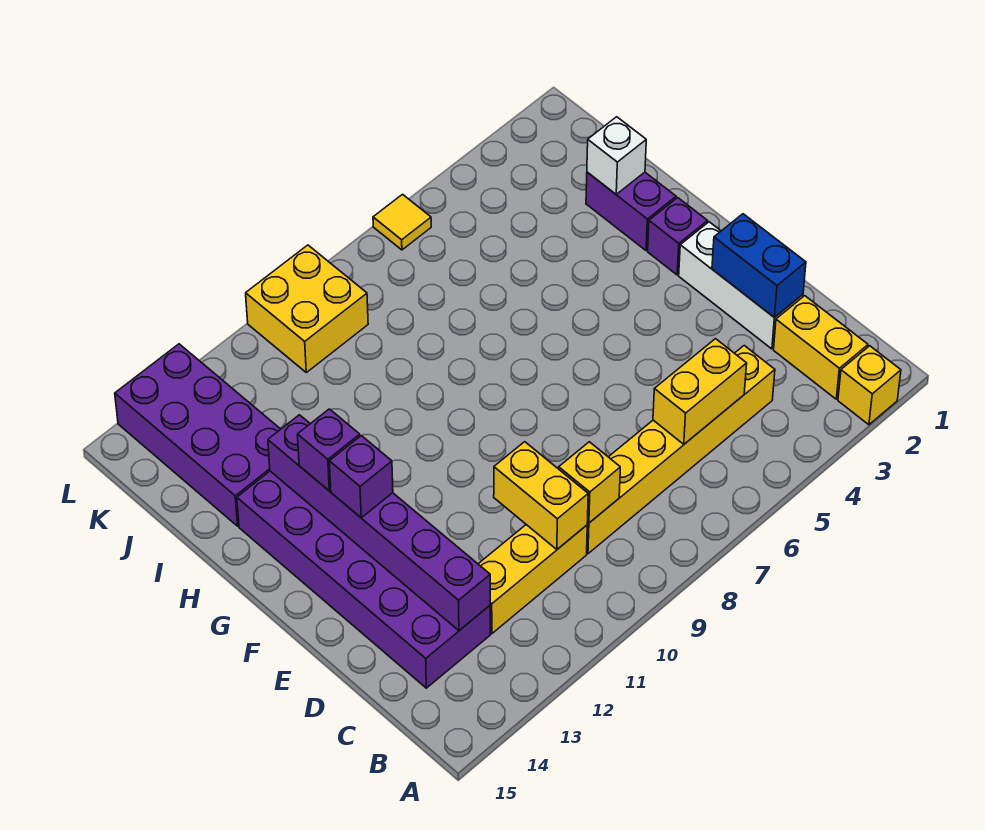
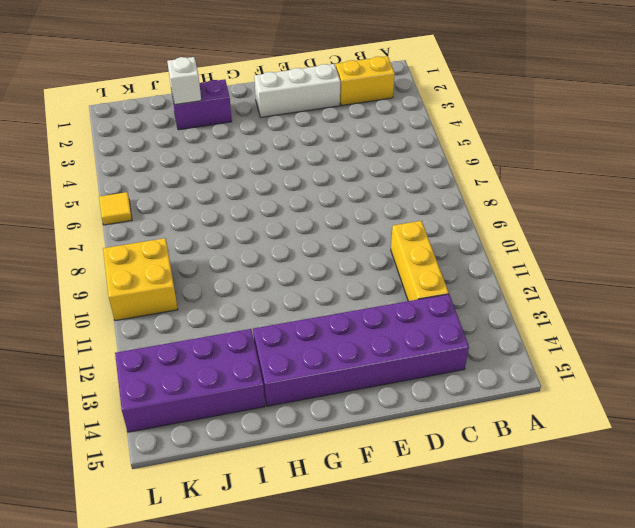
none -> yellow brick A2 level 1
none -> yellow brick C4:C9 level 1
none -> purple brick G2 level 1

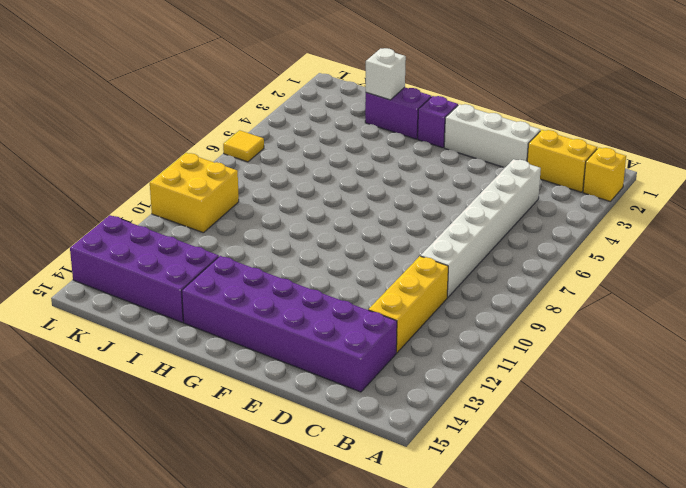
white brick C4:C9 level 1 -> yellow brick C4:C9 level 1
none -> yellow brick C5:C6 level 2
none -> yellow brick C9 level 2
none -> yellow brick C10:D10 level 2

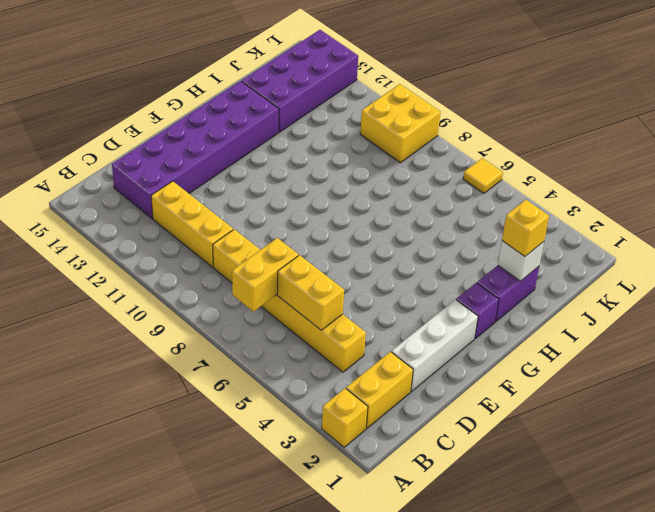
yellow brick B7:C7 level 2 -> yellow brick C10:D10 level 2
yellow brick I2 level 3 -> yellow brick C9 level 2
none -> purple brick C13:H13 level 2
none -> blue brick D2:E2 level 2
none -> purple brick F13 level 3

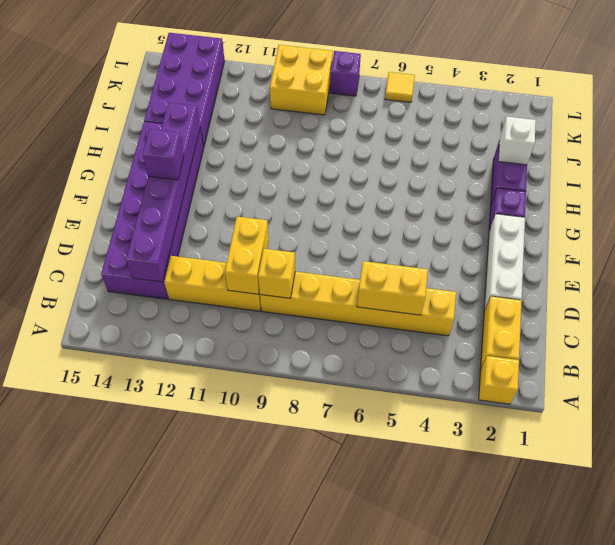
purple brick L8 level 1 -> purple brick G13 level 3
none -> blue brick D2:E2 level 2

